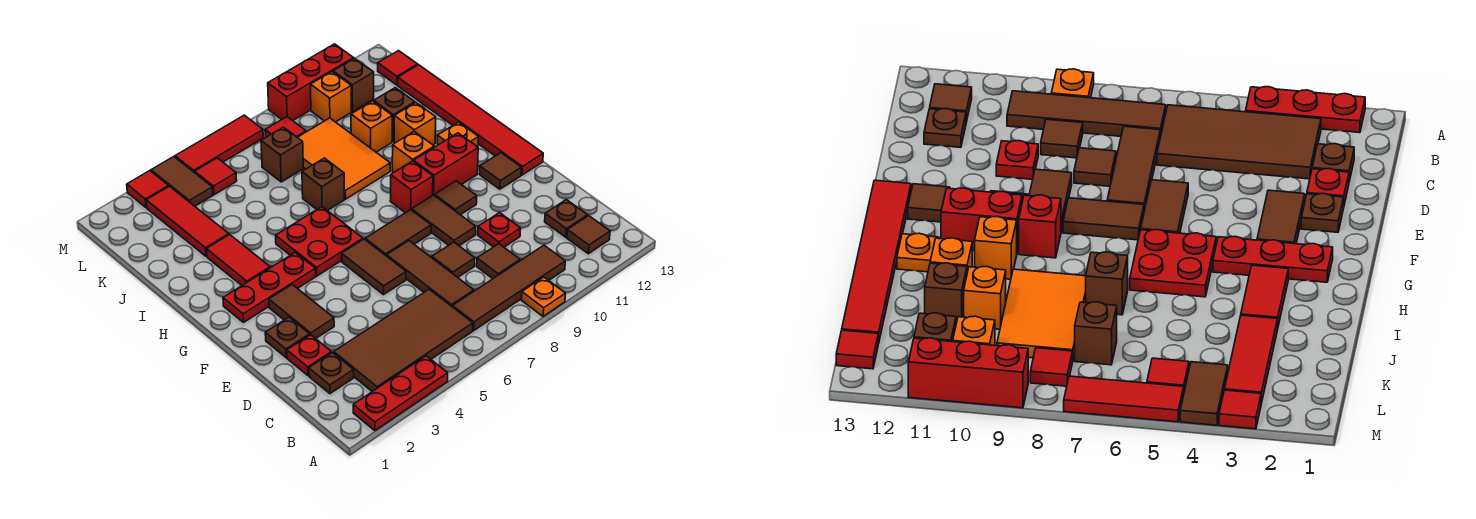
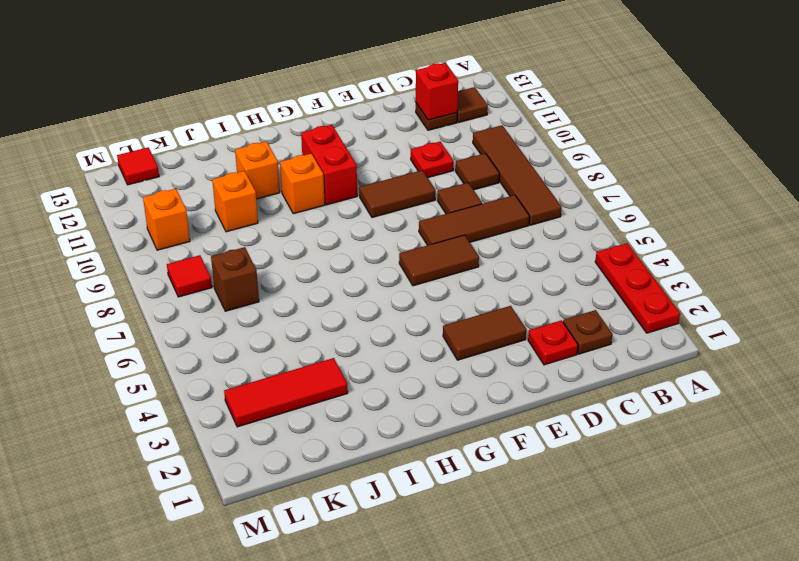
red brick C12 level 2 -> red brick G9 level 1
none -> orange plate A9 level 1
none -> brown tile B3:C6 level 1
none -> brown plate E2 level 1
none -> brown tile F7:F8 level 1

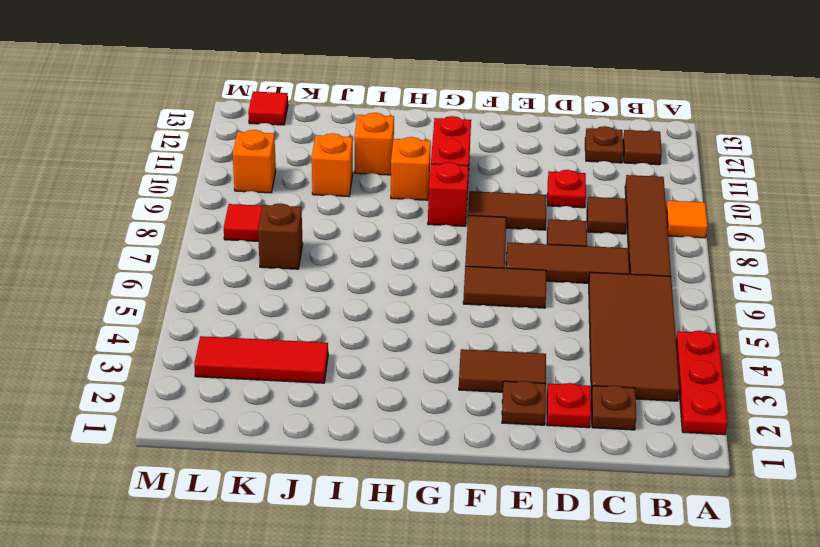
orange tile A9 level 1 -> orange plate A9 level 1
none -> brown tile F10 level 1
none -> brown tile F12 level 1
none -> red tile F13:K13 level 1
none -> red plate G2:G4 level 1

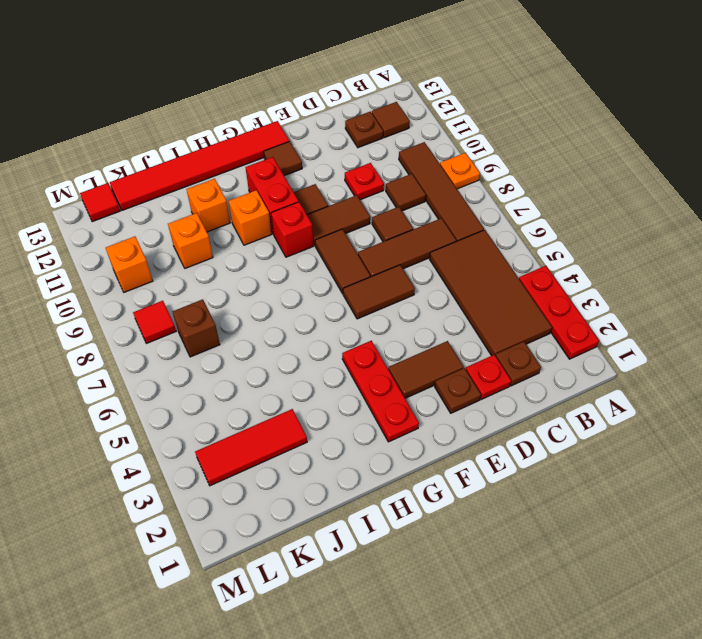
none -> red plate G5:H6 level 1
none -> red tile H3:I3 level 1
none -> orange plate H12 level 1
none -> brown brick I7 level 1

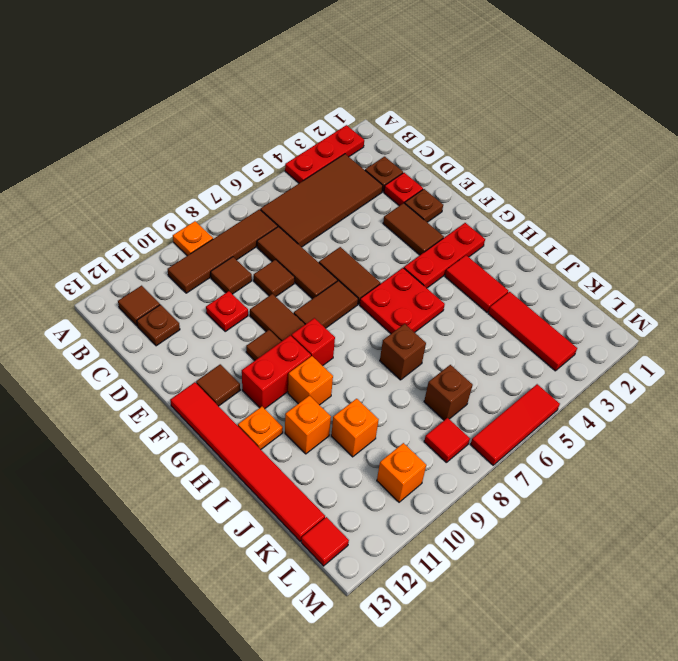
none -> orange tile I8:K9 level 1
none -> brown brick J11 level 1
none -> brown tile L4:M4 level 1
none -> red tile L5 level 1

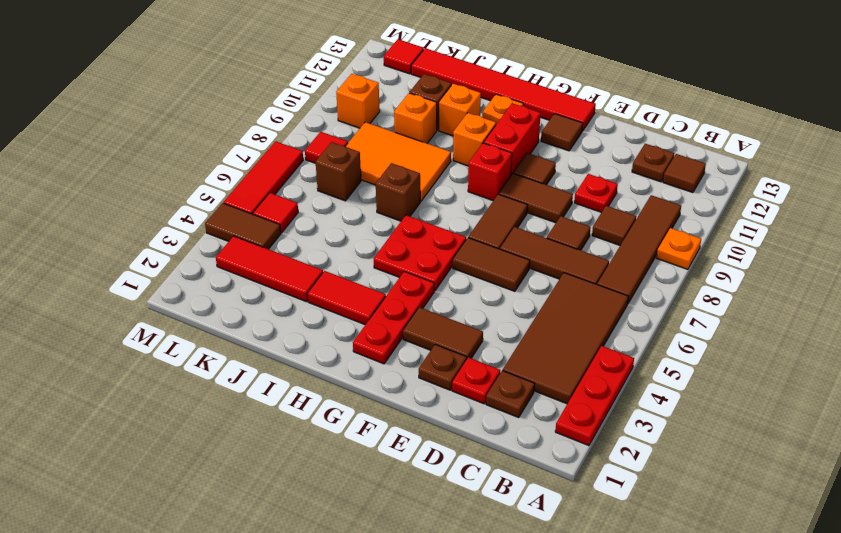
none -> brown brick L11 level 1
none -> red tile M3 level 1
none -> red brick M9:M11 level 1

